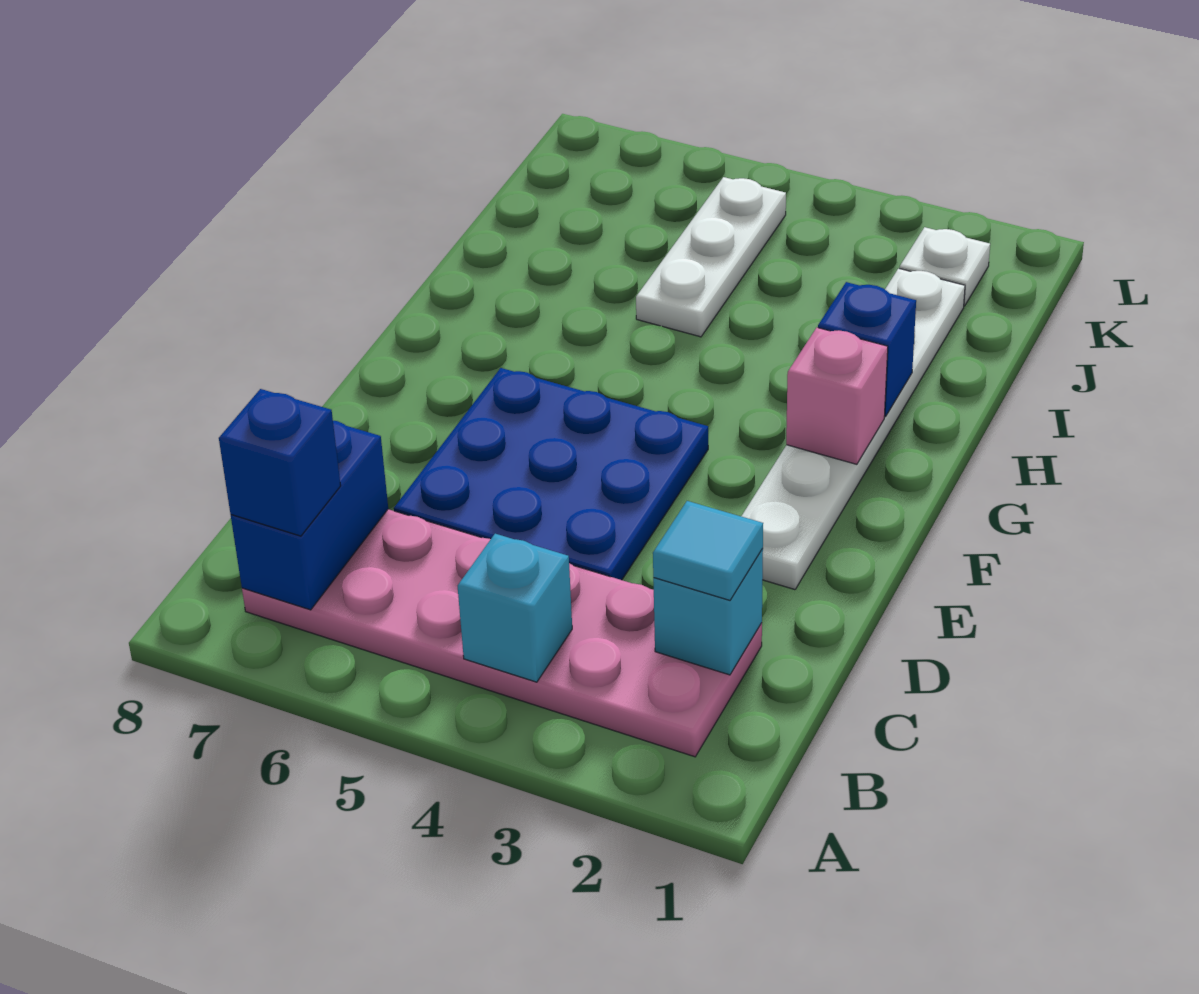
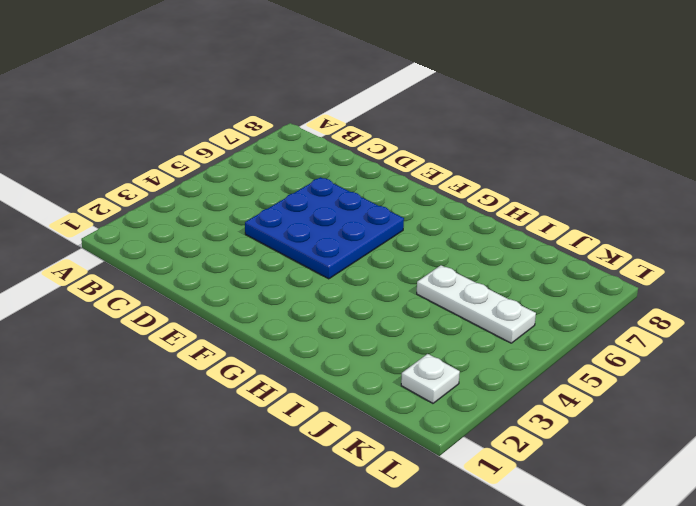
none -> pink plate B2:C7 level 1
none -> white plate E2:J2 level 1
none -> cyan brick B4 level 2

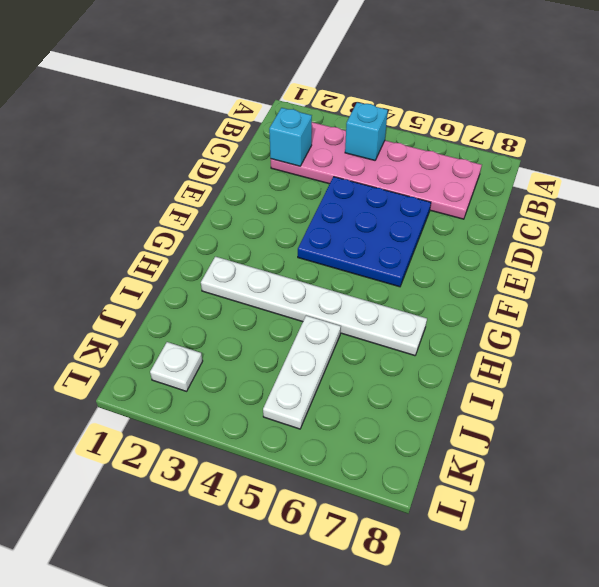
white plate H2:H7 level 1 -> white plate E2:J2 level 1
none -> blue brick B7:C7 level 2
none -> pink brick G2 level 2
none -> blue brick H2 level 2

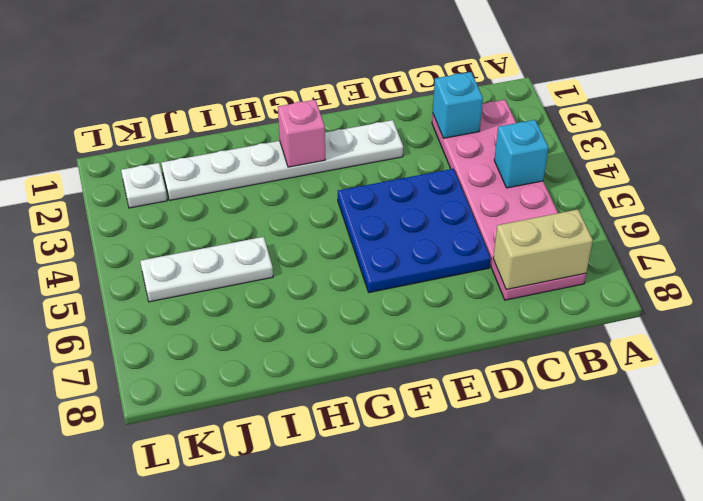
tan brick B7:C7 level 2 -> blue brick B7:C7 level 2
none -> blue brick H2 level 2
none -> blue brick B7 level 3
none -> cyan tile C2 level 3

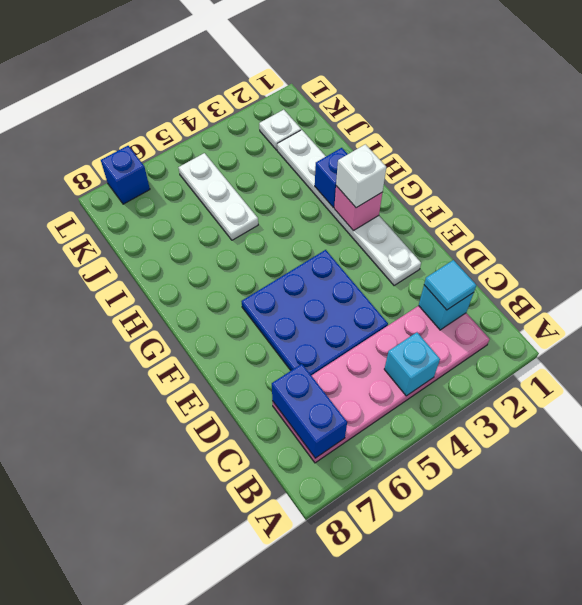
white brick G2 level 3 -> none
blue brick L7 level 1 -> blue brick B7 level 3

